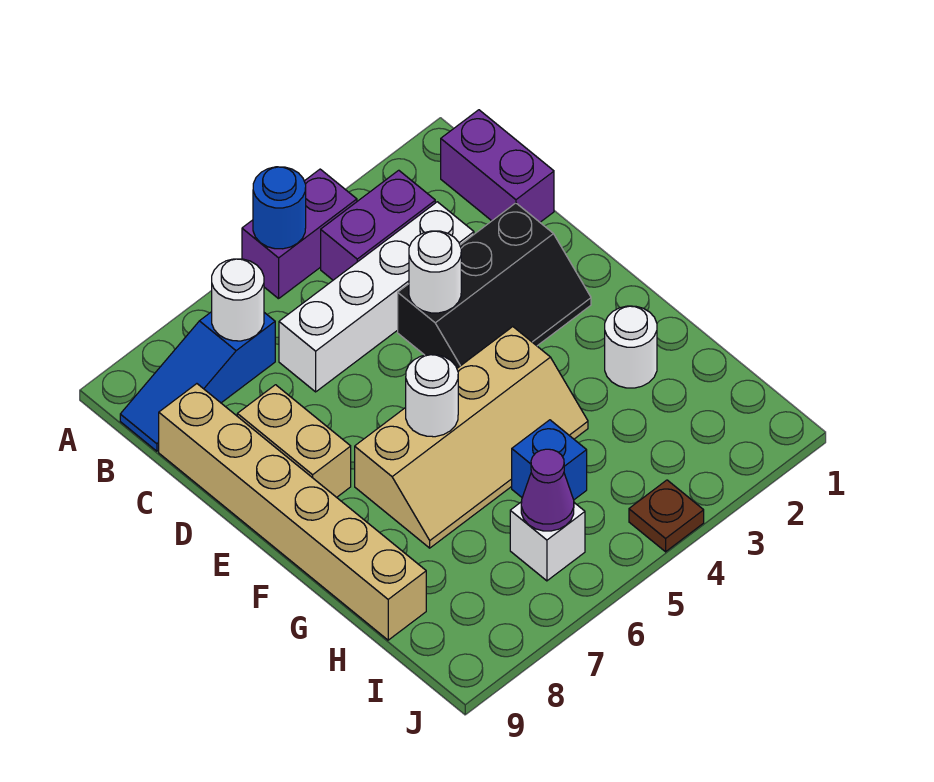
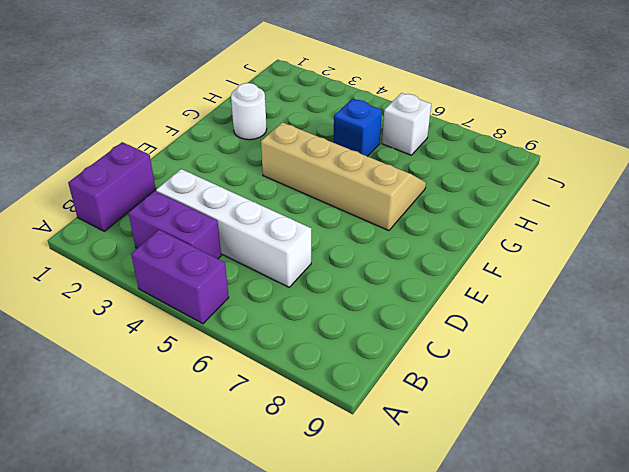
none -> blue slope B7:B9 level 1 top 7
none -> tan brick C9:H9 level 1
none -> black slope D2:E4 level 1 top D

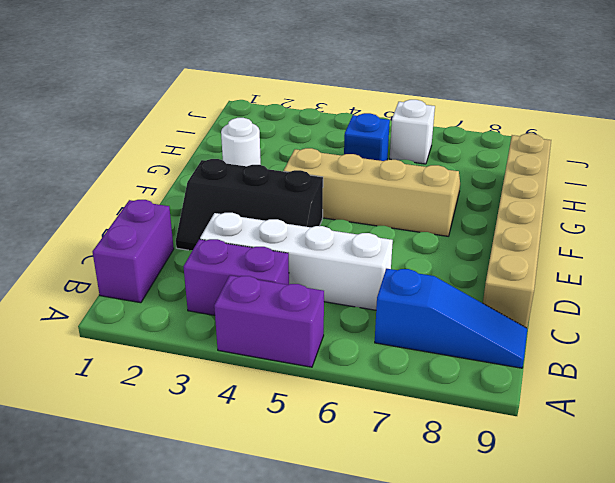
black slope D2:E4 level 1 top E -> black slope D2:E4 level 1 top D
none -> tan brick D8:E8 level 1
none -> brown plate J4 level 1
none -> blue round brick A5 level 2

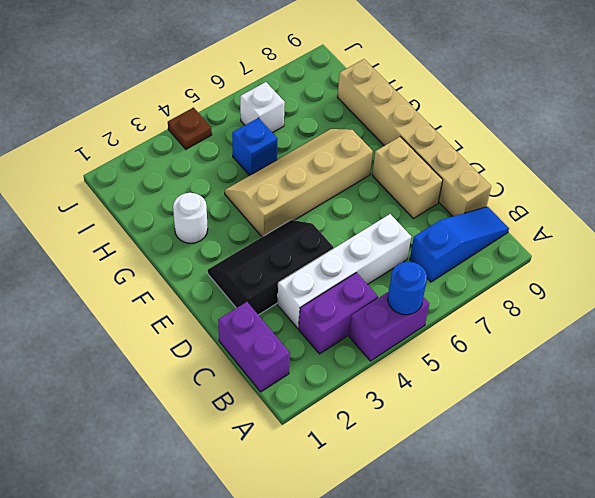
none -> white round brick B7 level 2
none -> white round brick D4 level 2
none -> white round brick F6 level 2

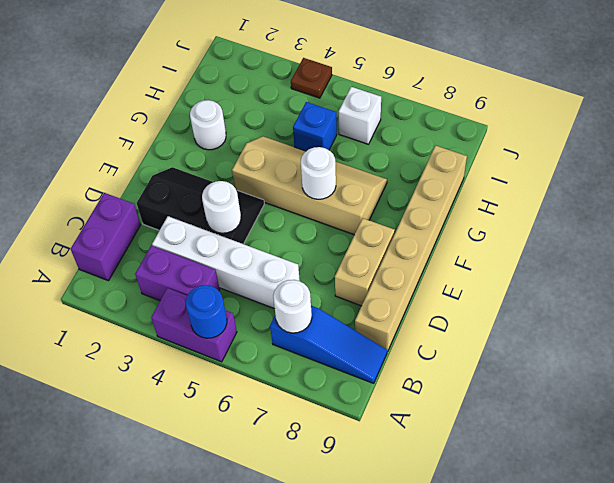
none -> purple cone I6 level 2

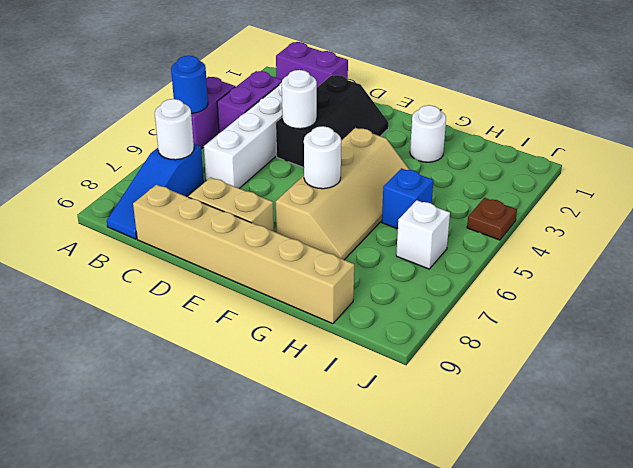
none -> purple cone I6 level 2

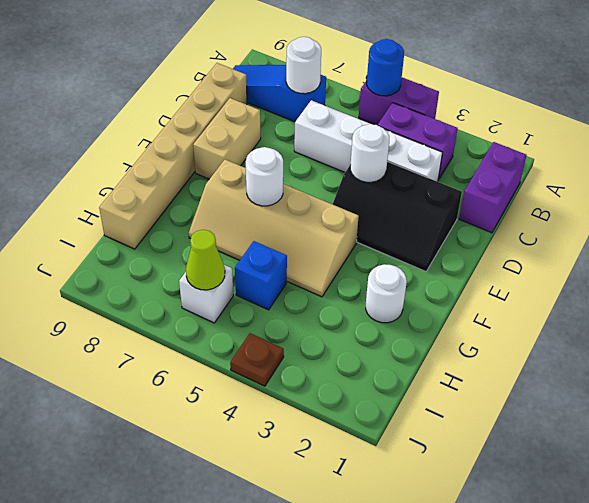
lime cone I6 level 2 -> purple cone I6 level 2

